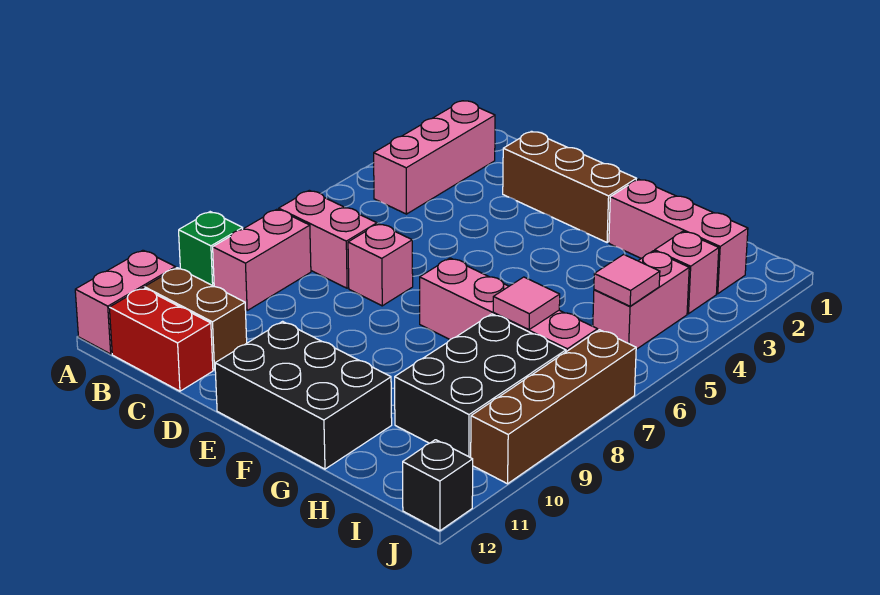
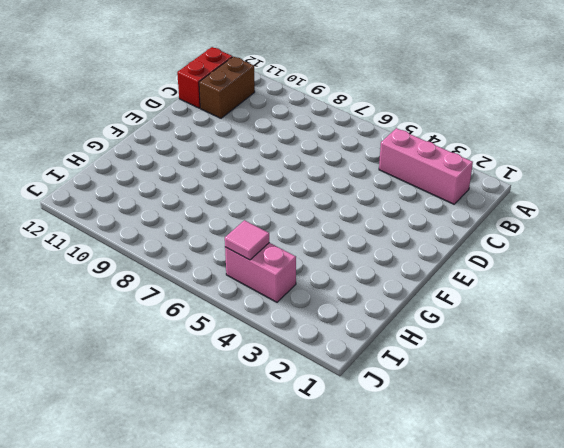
none -> green brick A9 level 1
none -> pink brick A11:A12 level 1
none -> pink brick B7:C7 level 1

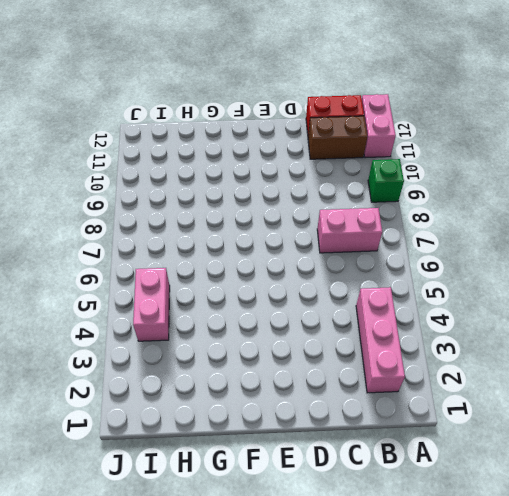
none -> pink brick B8:B9 level 1
none -> brown brick D2:F2 level 1
none -> pink brick D7 level 1

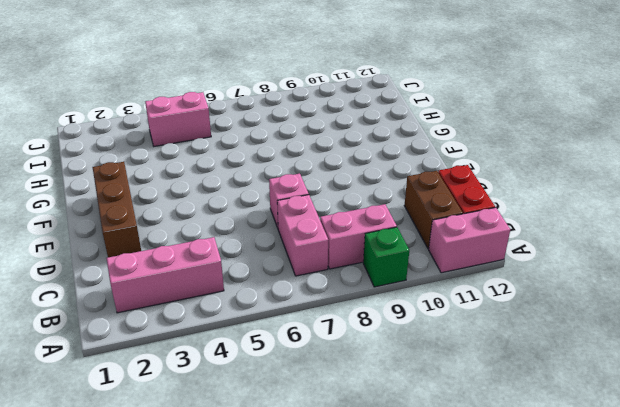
none -> black brick E11:G12 level 1
none -> pink brick F7:I7 level 1
none -> pink brick G2:I2 level 1

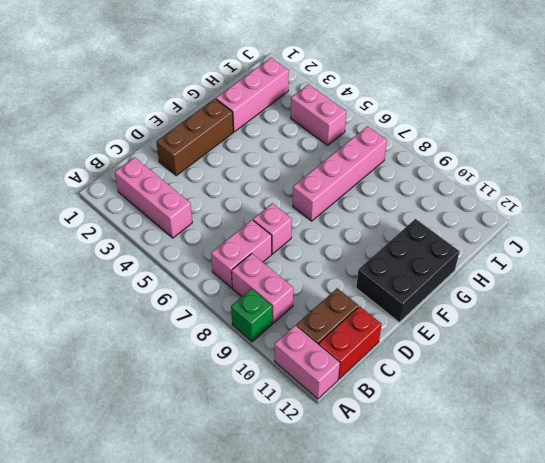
none -> black brick H8:I10 level 1
none -> pink brick I3 level 1
none -> brown brick J7:J10 level 1

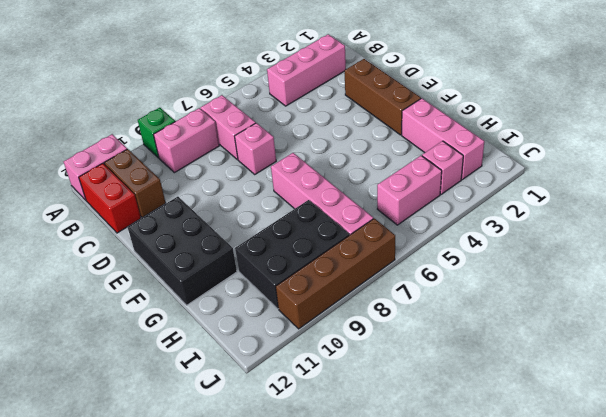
none -> black brick J12 level 1
none -> pink tile H7 level 2
none -> pink tile I5 level 2

